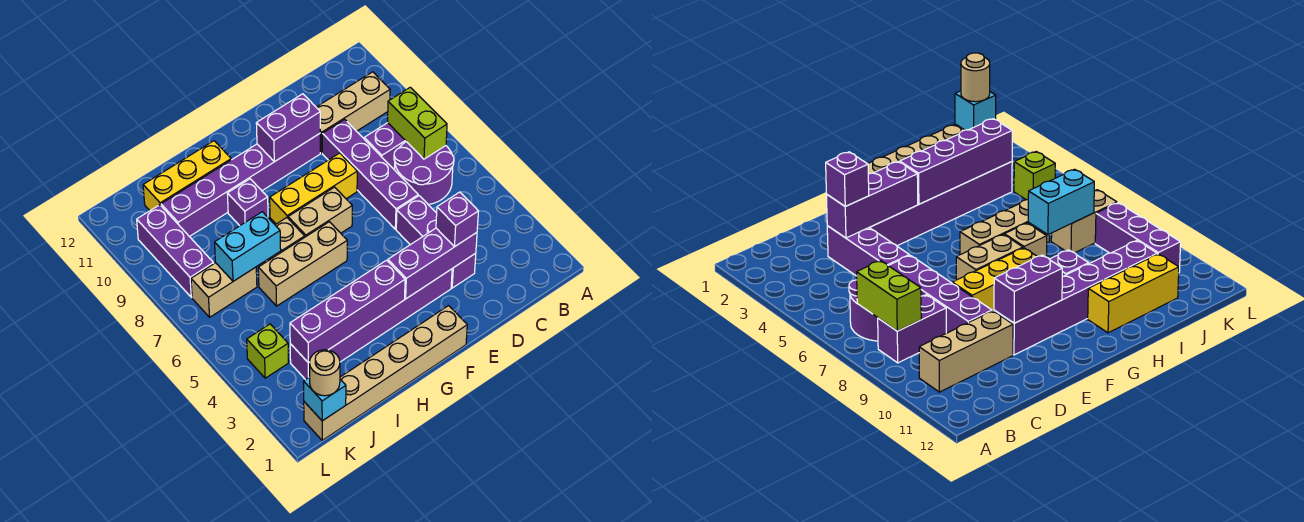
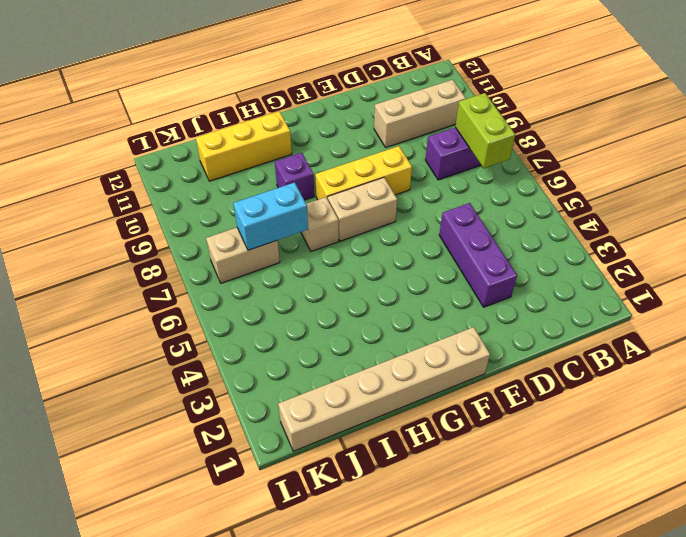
none -> purple round brick B6:C7 level 1
none -> purple brick D6:D9 level 1
none -> purple brick E3:J3 level 1

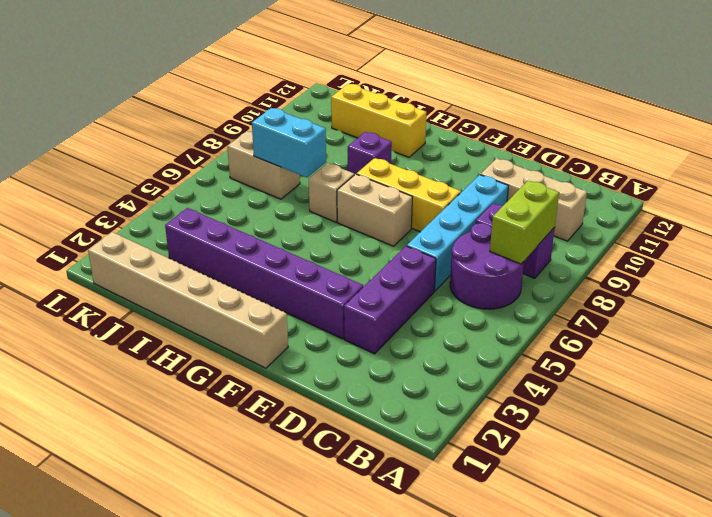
cyan brick D6:D9 level 1 -> purple brick D6:D9 level 1
none -> purple brick E10:J10 level 1
none -> tan brick G6:I6 level 1
none -> lime brick K4 level 1

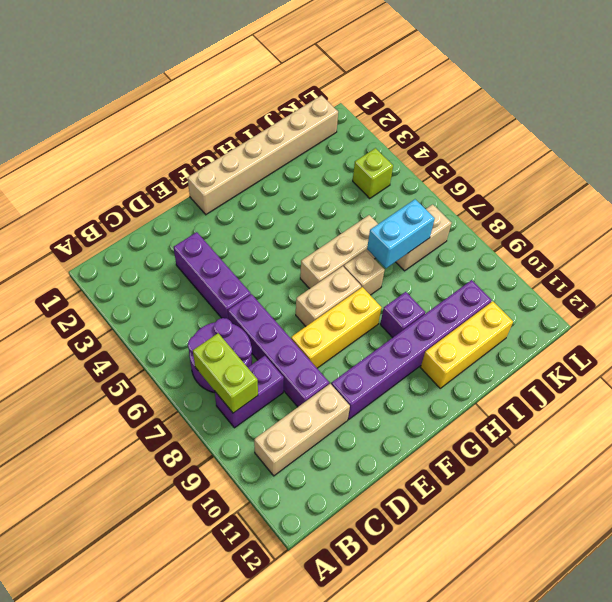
none -> purple brick E3:J3 level 1
none -> purple brick K8:K10 level 1
none -> purple brick D3:F3 level 2

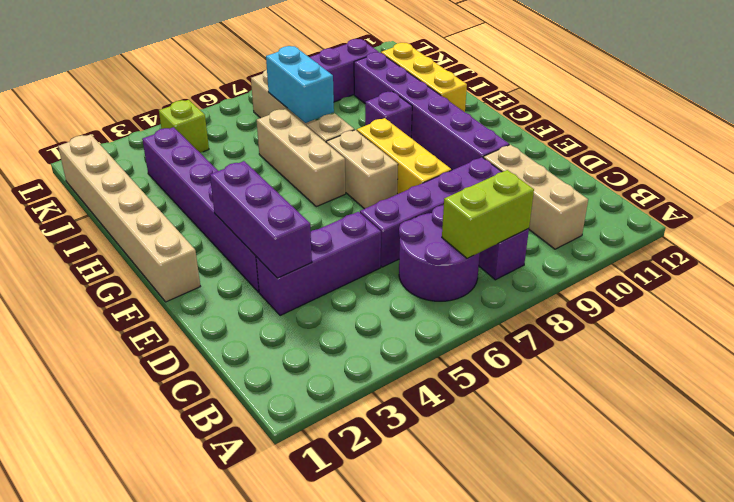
none -> purple brick E10:F10 level 2
none -> purple brick G3:J3 level 2
none -> cyan brick K1 level 2

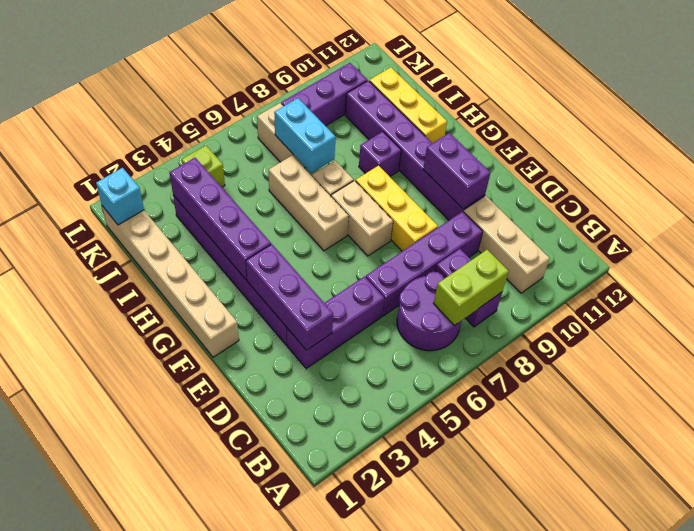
none -> purple brick D3 level 3
none -> tan round brick K1 level 3

